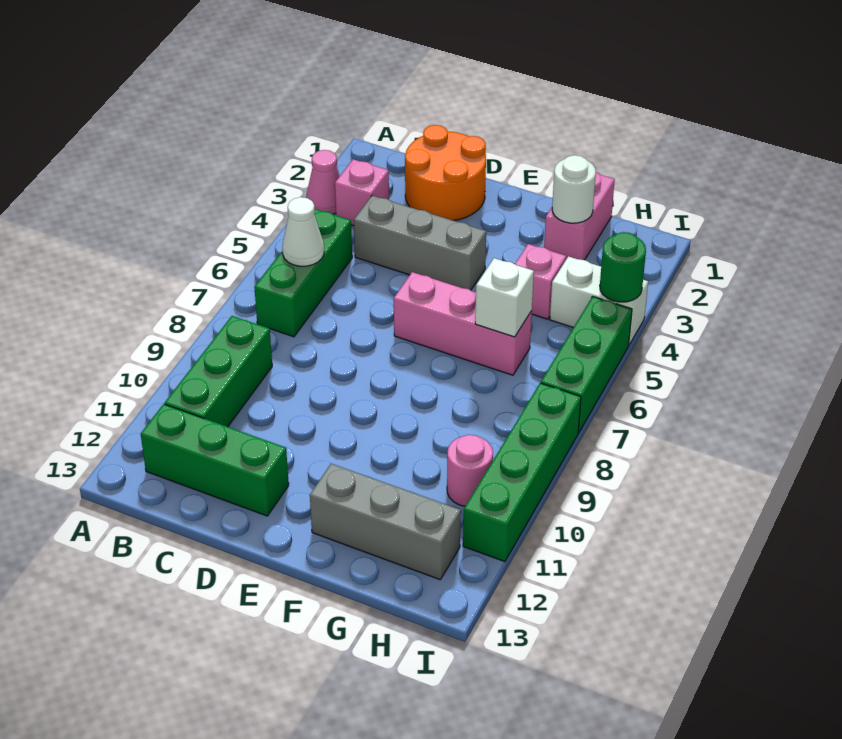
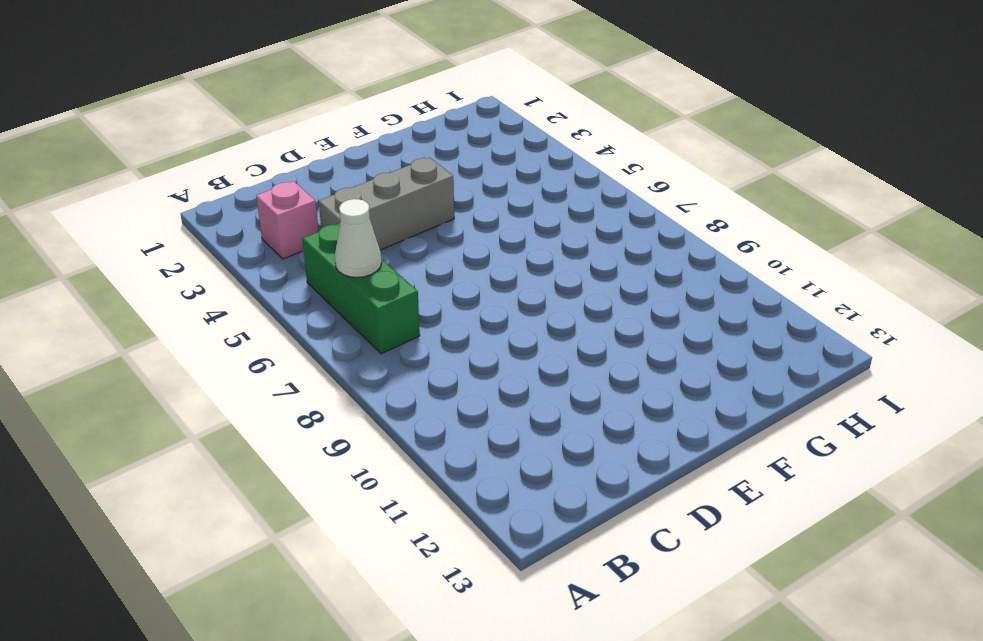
none -> pink cone A3 level 1
none -> green brick B9:B11 level 1
none -> green brick B12:D12 level 1

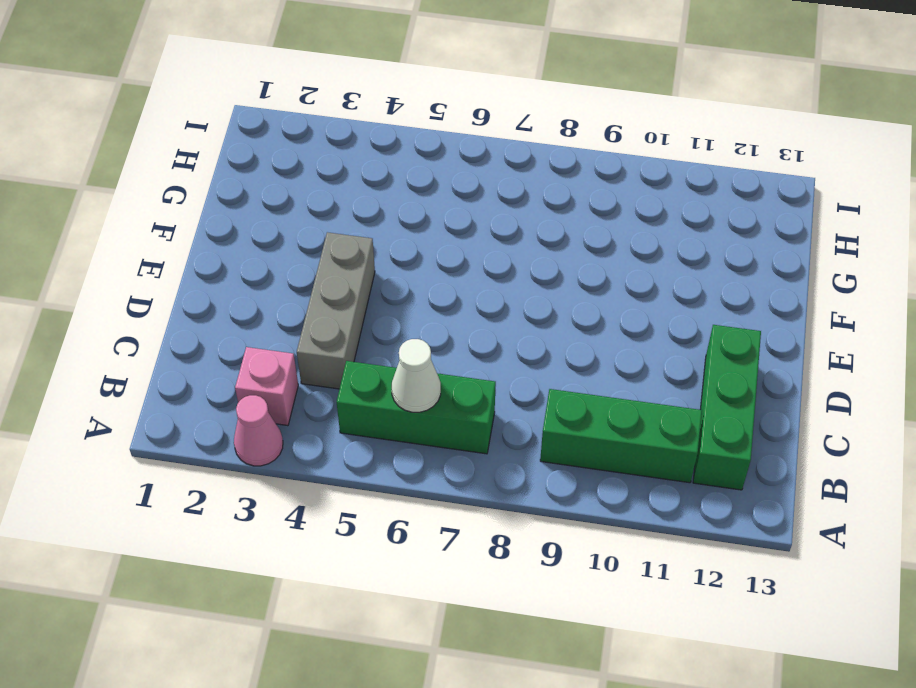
none -> orange round brick C1:D2 level 1
none -> pink brick E6:G6 level 1
none -> grey brick F12:H12 level 1

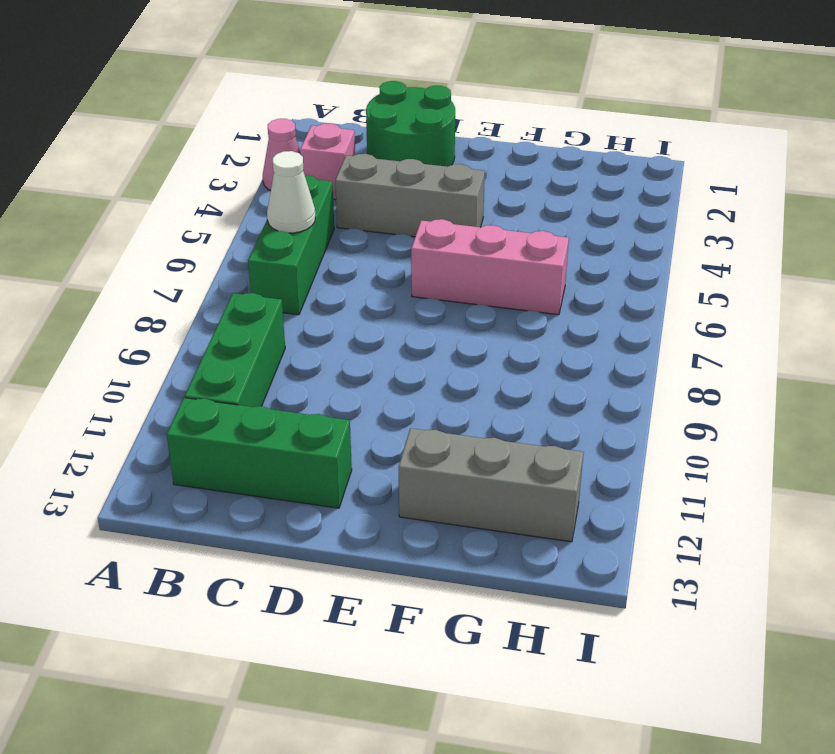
green round brick C1:D2 level 1 -> orange round brick C1:D2 level 1
none -> pink brick G1:G2 level 1
none -> pink brick G4 level 1
none -> white brick H4:I4 level 1

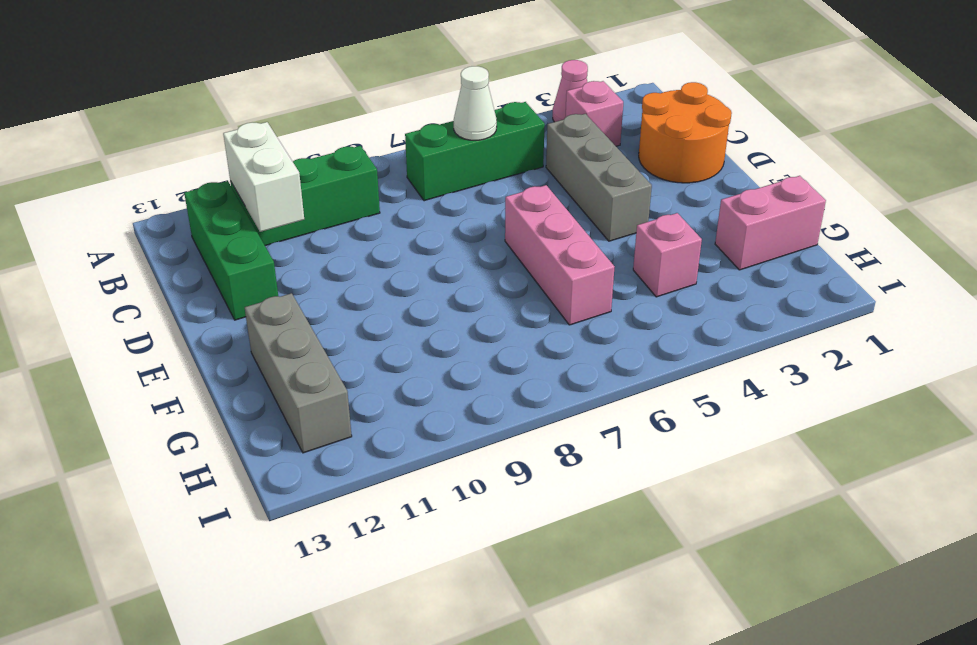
white brick B11:C11 level 2 -> white brick H4:I4 level 1
none -> pink round brick H10 level 1
none -> green brick I5:I7 level 1
none -> green brick I8:I11 level 1

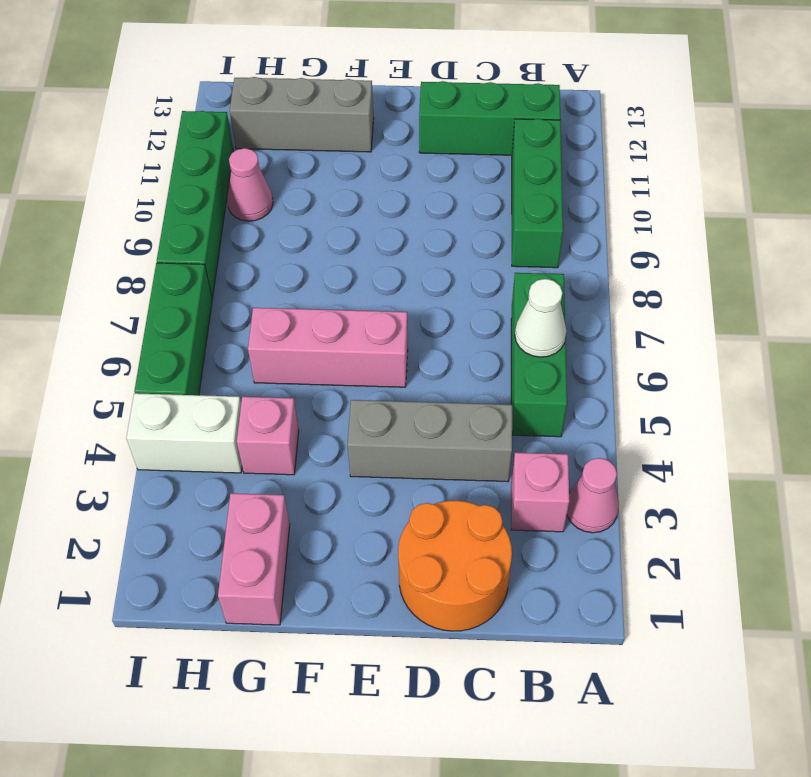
pink cone H10 level 1 -> pink round brick H10 level 1
none -> white round brick G2 level 2
none -> white brick G6 level 2
none -> green round brick I4 level 2

